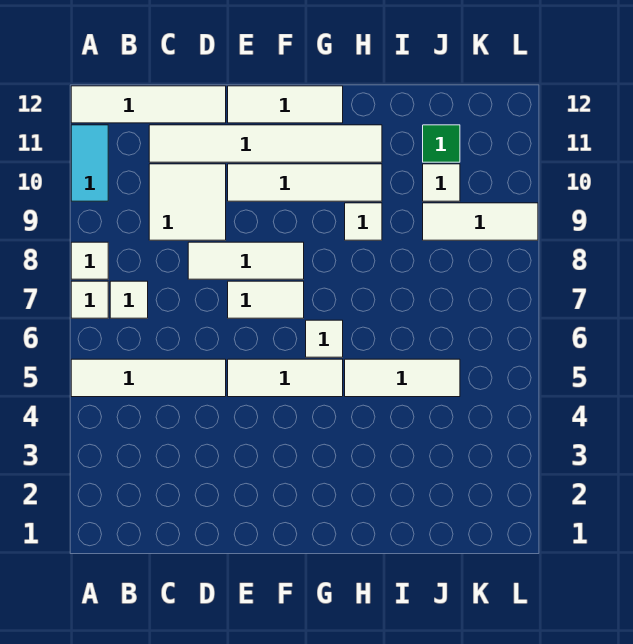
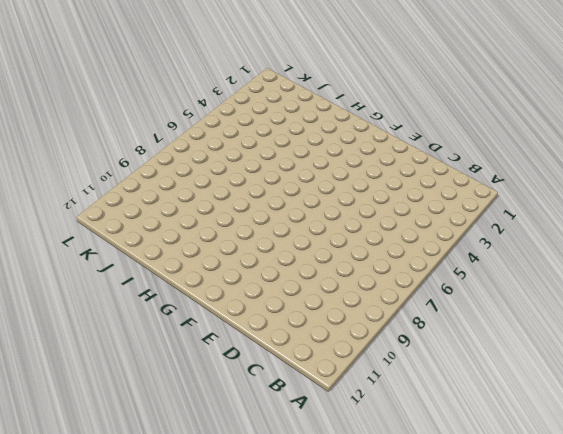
none -> white tile A5:D5 level 1
none -> white tile A7 level 1
none -> white tile A8 level 1

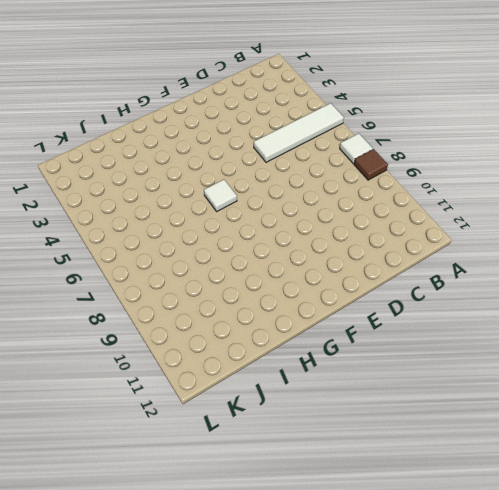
brown tile A8 level 1 -> white tile A8 level 1
none -> cyan tile A10:A11 level 1
none -> white tile A12:D12 level 1
none -> white tile B7 level 1

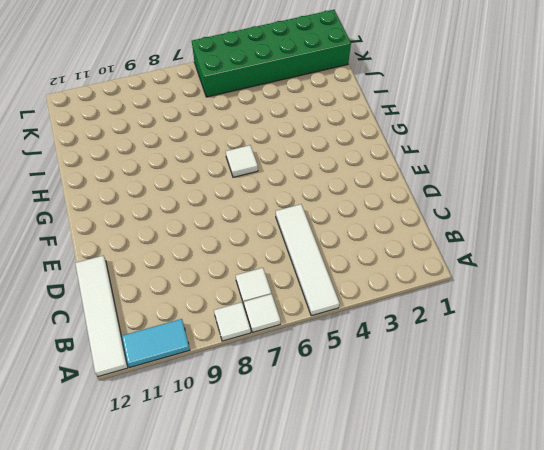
green brick K1:L6 level 1 -> none
none -> white tile C9:D10 level 1
none -> white tile C11:H11 level 1
none -> white tile D8:F8 level 1

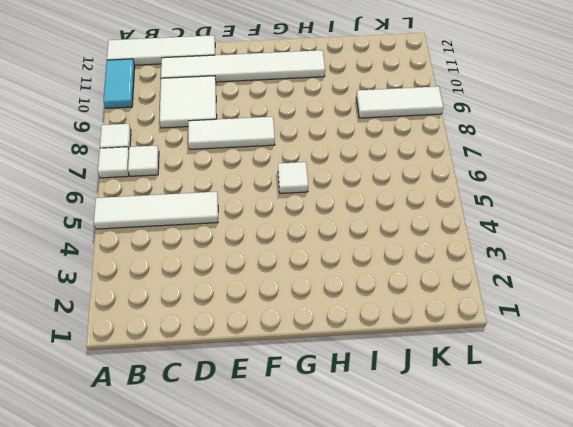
none -> white tile E5:G5 level 1
none -> white tile E7:F7 level 1
none -> white tile E10:H10 level 1

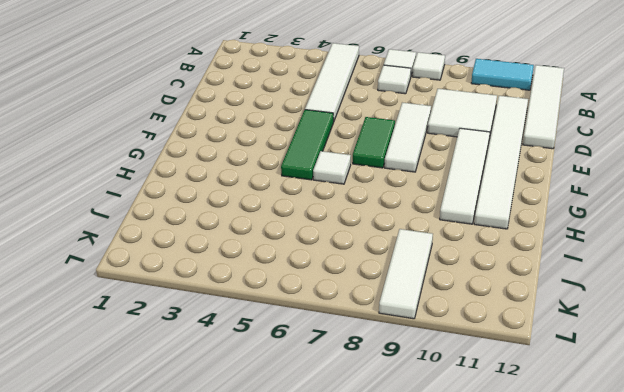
green tile E5:G5 level 1 -> white tile E5:G5 level 1
green tile E7:F7 level 1 -> white tile E7:F7 level 1
none -> white tile E12:G12 level 1
none -> white tile H5:J5 level 1
none -> white tile H9 level 1

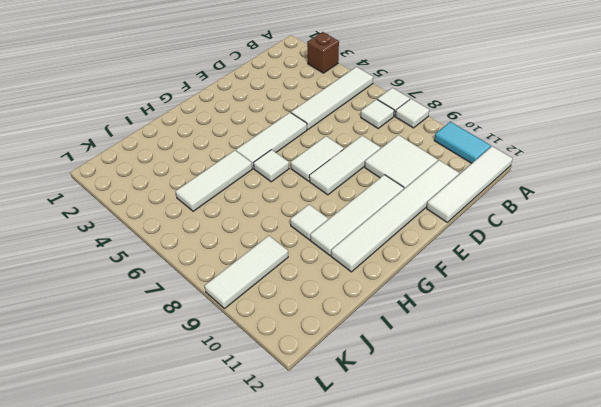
brown brick A3 level 1 -> none
none -> white tile E12:G12 level 1
none -> white tile J10 level 1
none -> green tile J11 level 1

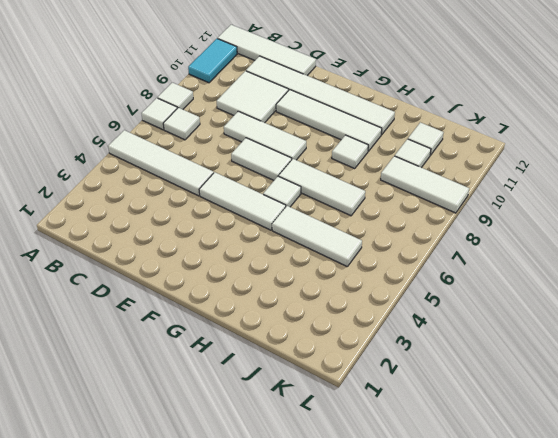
white tile G7:I7 level 1 -> white tile E12:G12 level 1
white tile J11 level 1 -> green tile J11 level 1

